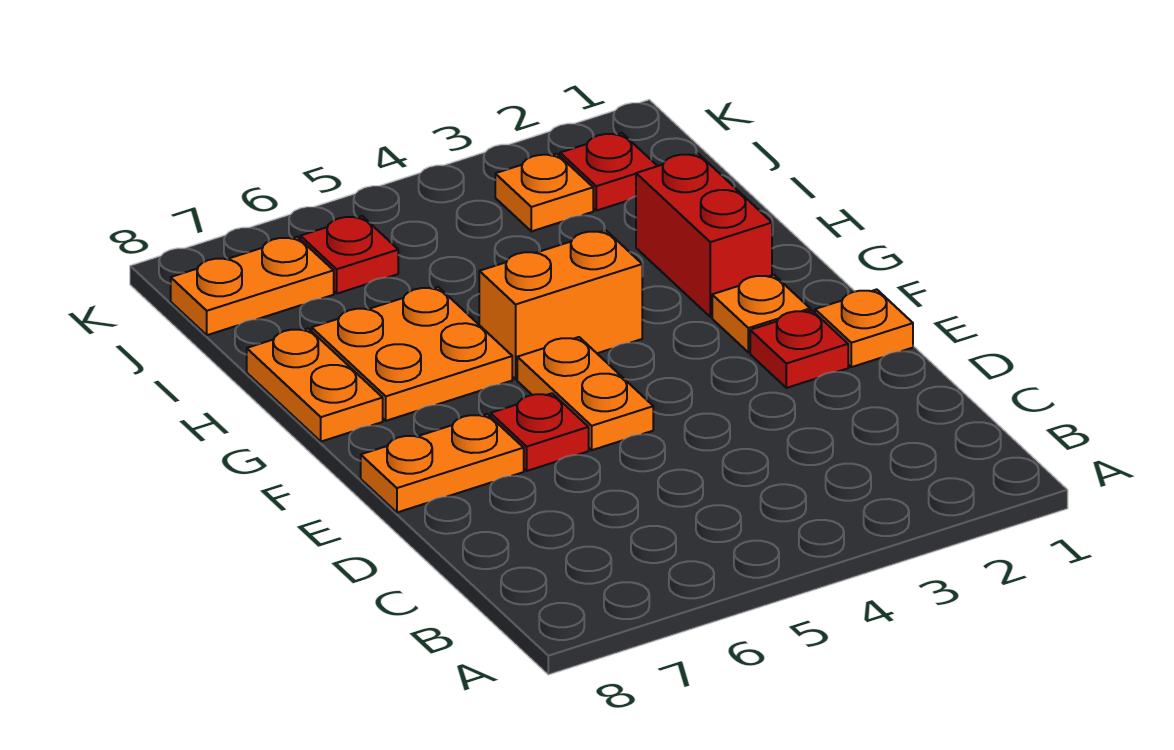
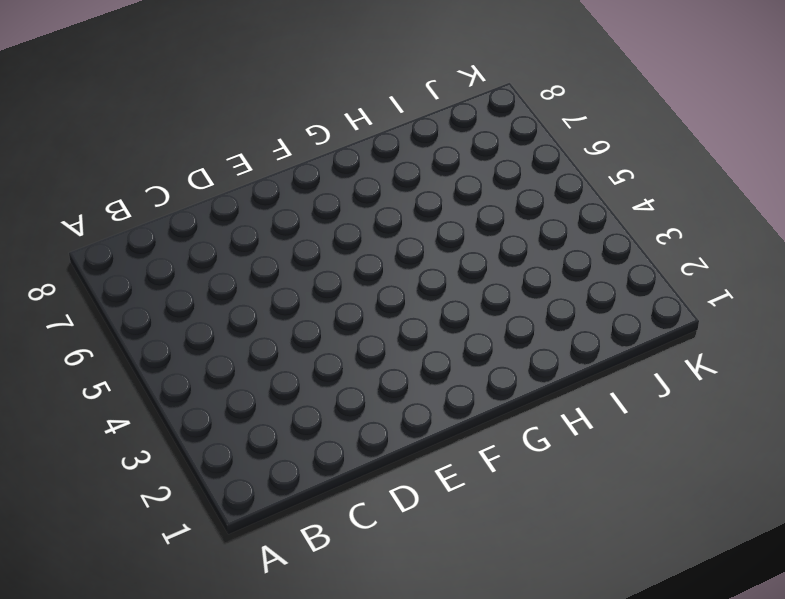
none -> orange plate E1 level 1
none -> red plate E2 level 1
none -> orange plate E5:F5 level 1

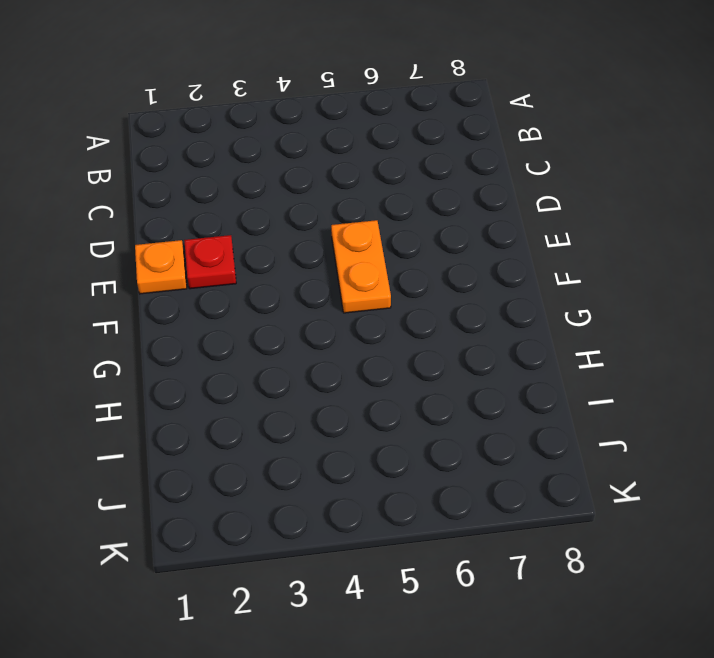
none -> red plate E6 level 1
none -> orange plate E7:E8 level 1
none -> orange plate F2 level 1

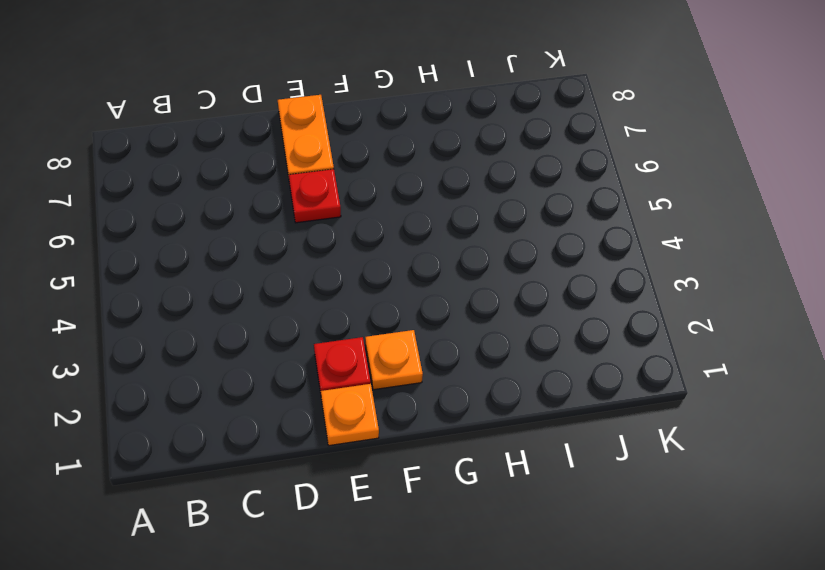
none -> orange plate E5:F5 level 1
none -> red brick G2:H2 level 1
none -> orange brick G4:G5 level 1

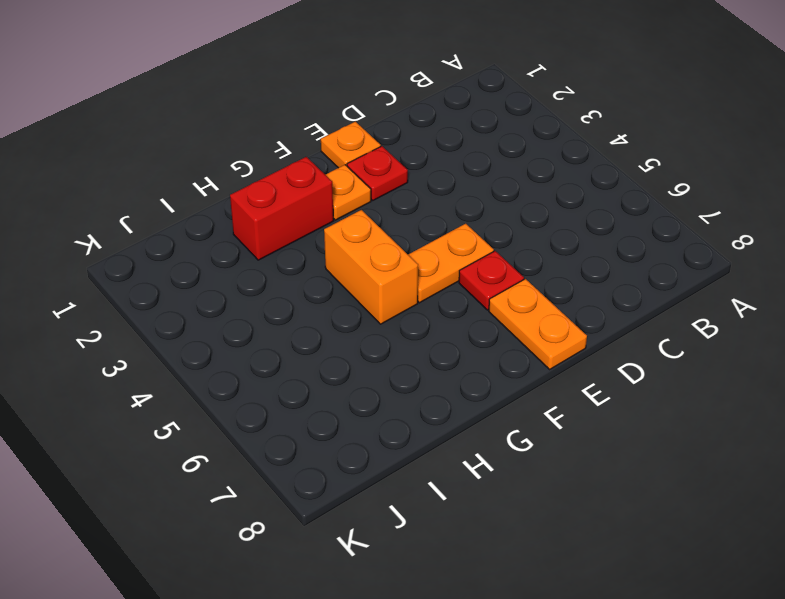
none -> orange plate G6:H7 level 1
none -> orange plate G8:H8 level 1
none -> red plate J2 level 1

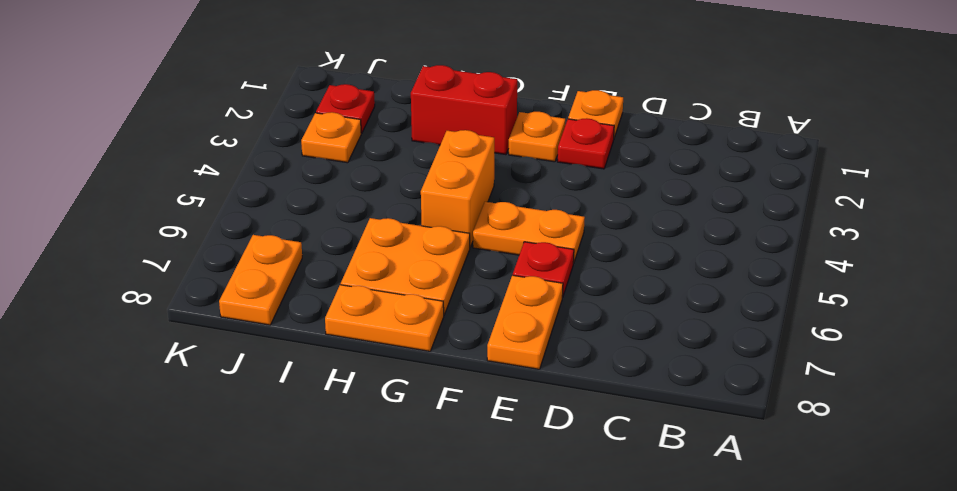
none -> red plate J6 level 1

